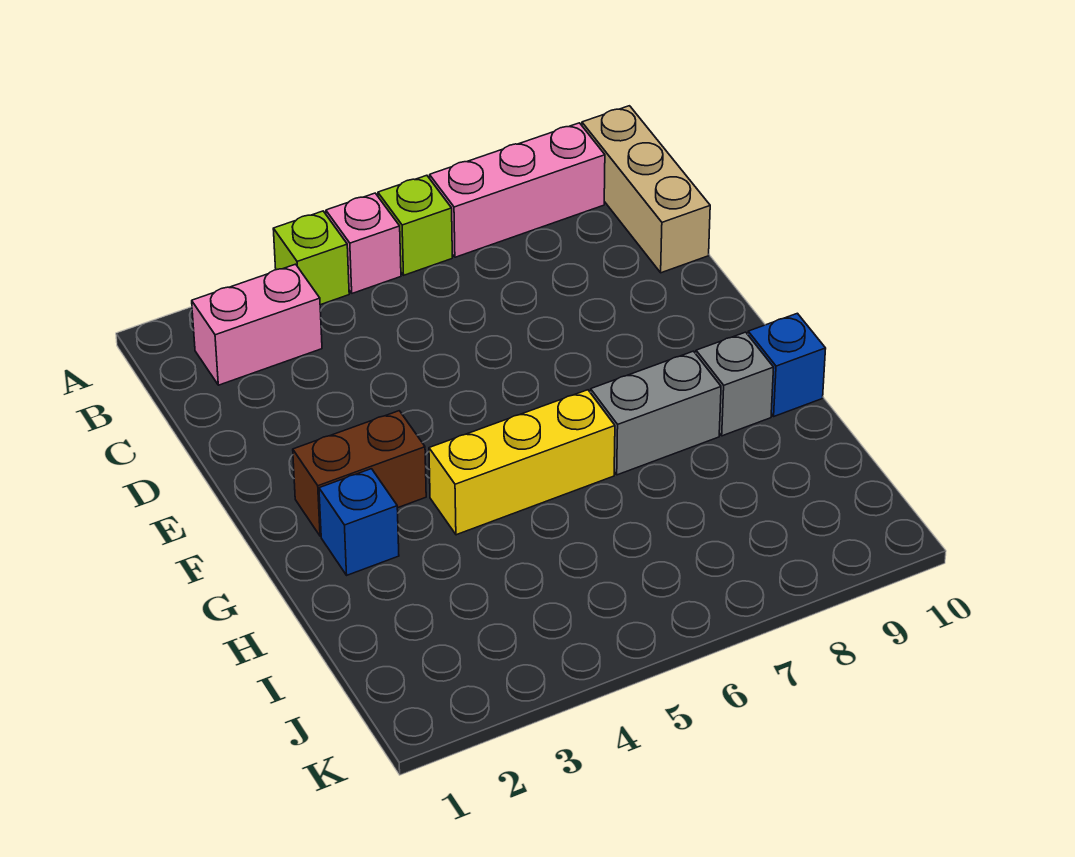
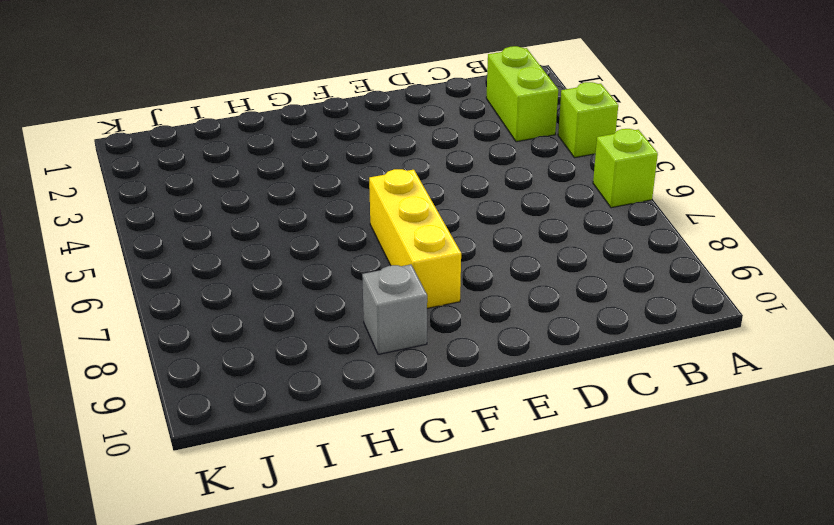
lime brick B2:B3 level 1 -> pink brick B2:B3 level 1
yellow brick F6:F8 level 1 -> yellow brick G4:G6 level 1
none -> pink brick A5 level 1
none -> pink brick A7:A9 level 1
none -> tan brick A10:C10 level 1

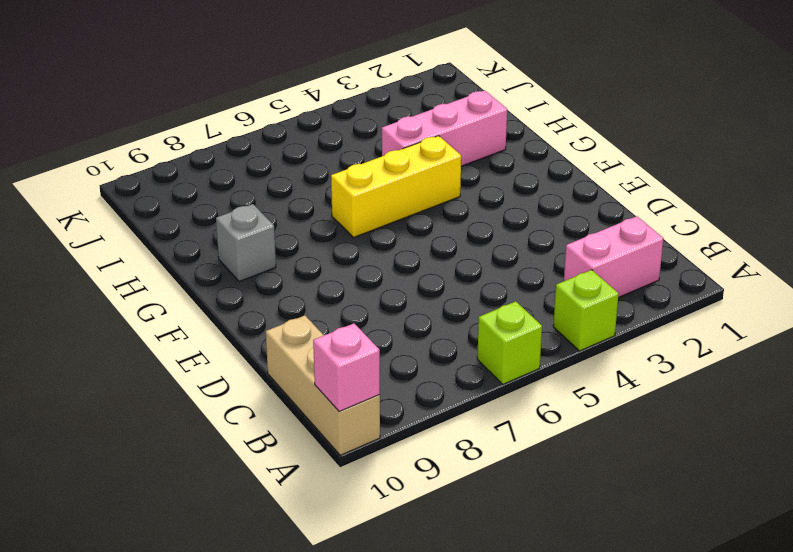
pink brick A10 level 2 -> pink brick A5 level 1
pink brick H2:H4 level 1 -> pink brick A7:A9 level 1
none -> brown brick F2:F3 level 1
none -> blue brick G2 level 1
none -> grey brick G7:G8 level 1

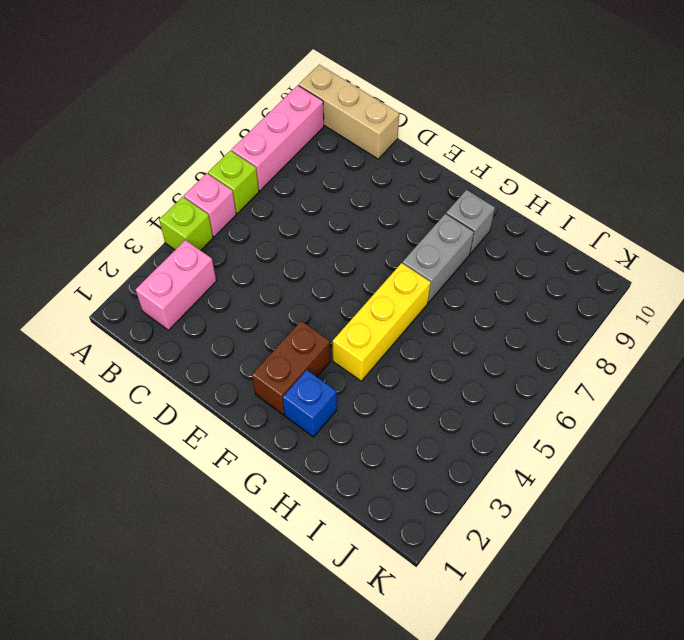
none -> blue brick G10 level 1

